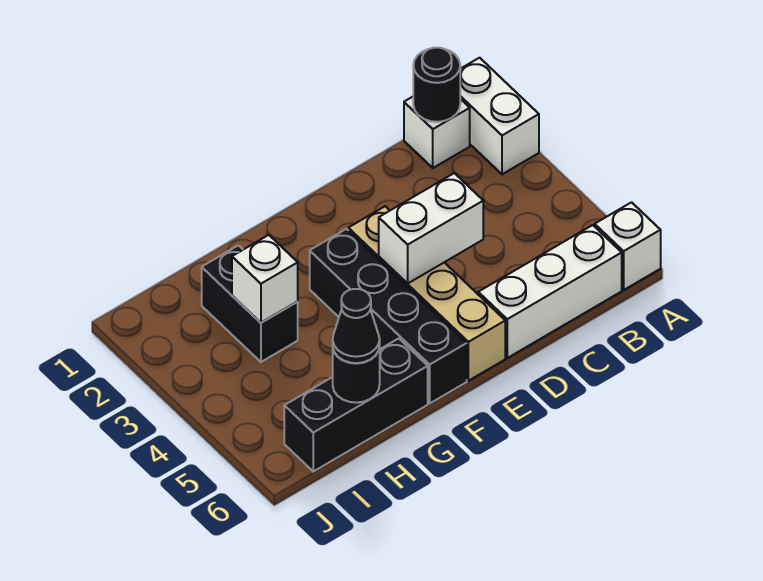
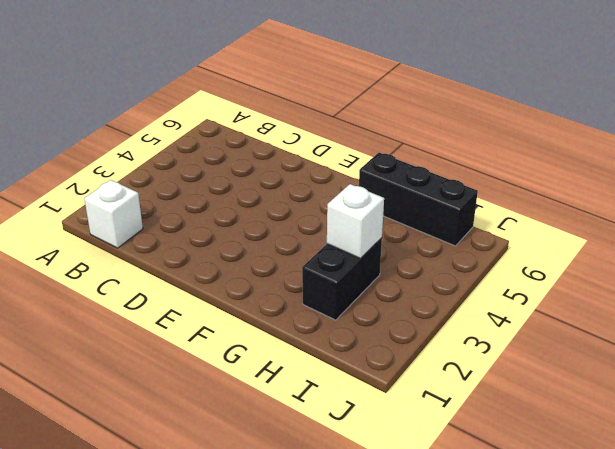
none -> white brick A1:A2 level 1
none -> white brick A6 level 1
none -> white brick B6:D6 level 1

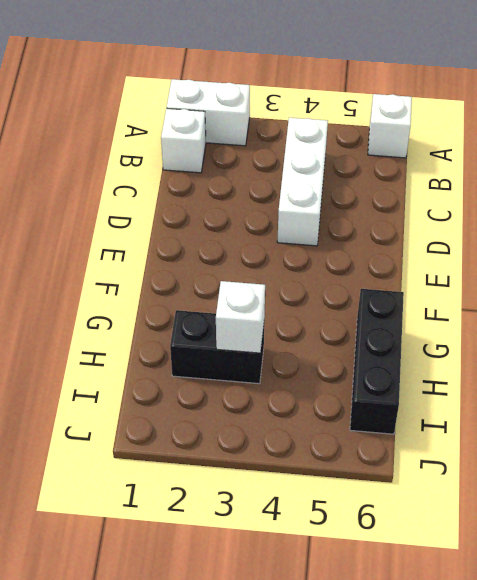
white brick B4:D4 level 1 -> white brick B6:D6 level 1
none -> tan brick E3:E6 level 1
none -> black brick F3:F6 level 1
none -> black round brick B1 level 2

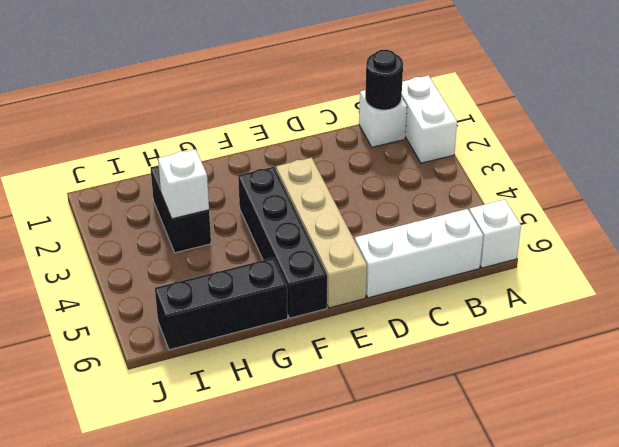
none -> white brick D4:E4 level 2
none -> black round brick H6 level 2
none -> black cone H6 level 3

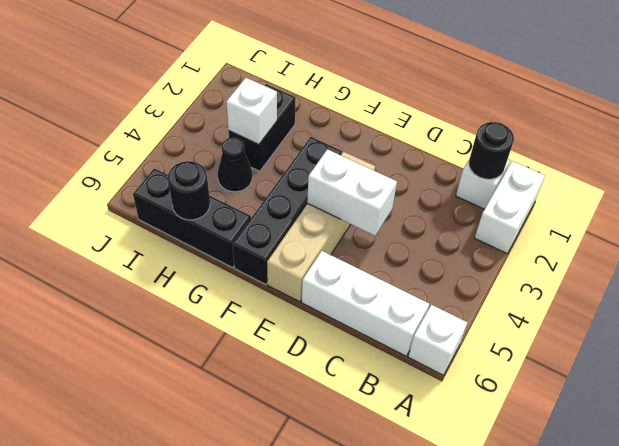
black cone H4 level 1 -> black cone H6 level 3

